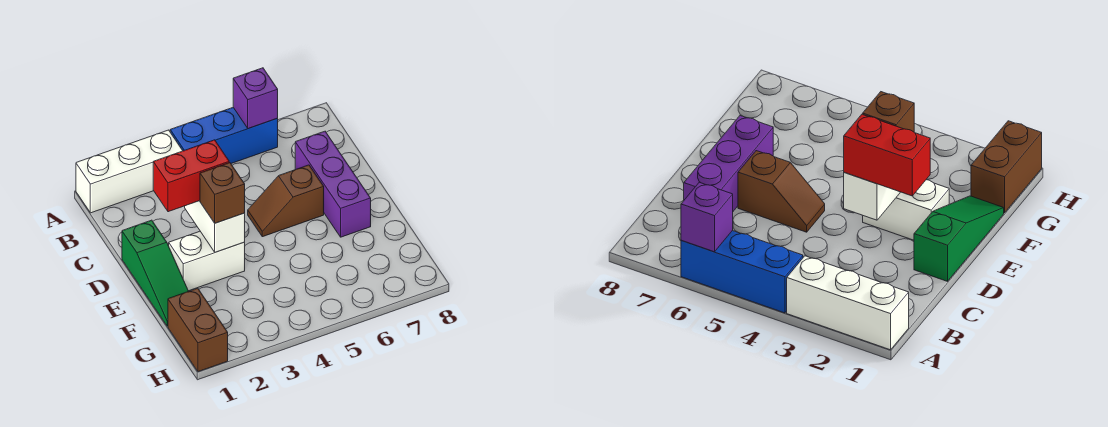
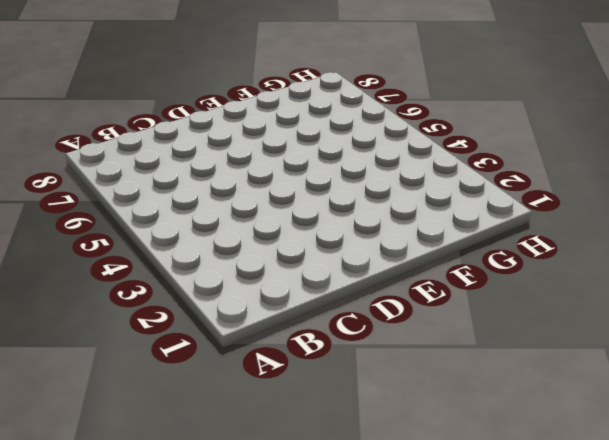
none -> white brick A1:A3 level 1
none -> blue brick A4:A6 level 1

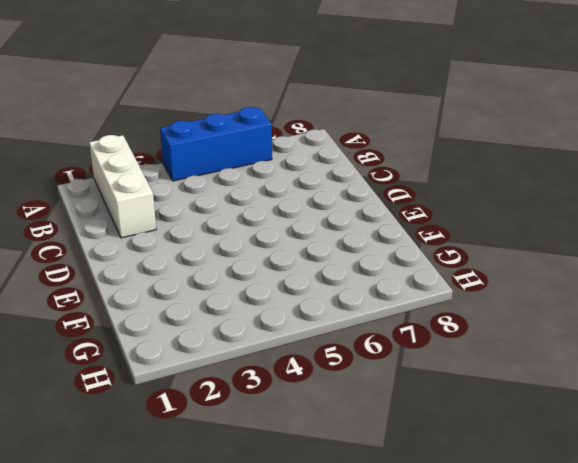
white brick A2:C2 level 1 -> white brick A1:A3 level 1
none -> purple brick C7:E7 level 1
none -> green slope D1:F1 level 1 top D

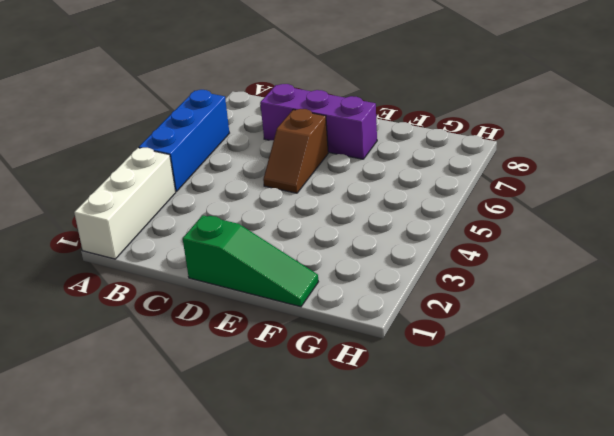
none -> white brick E2:E3 level 1
none -> brown brick G1:H1 level 1

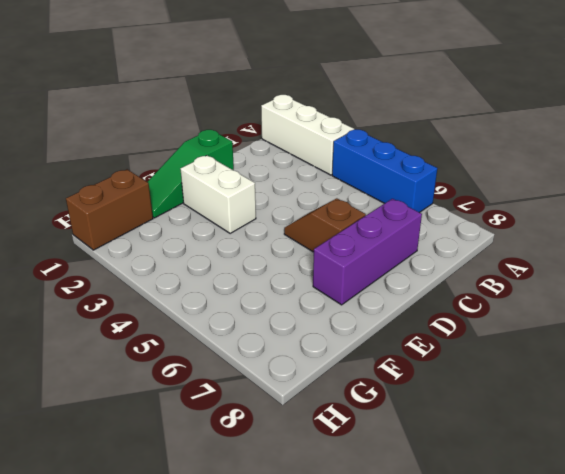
none -> purple brick A6 level 2
none -> white brick D3:E3 level 2

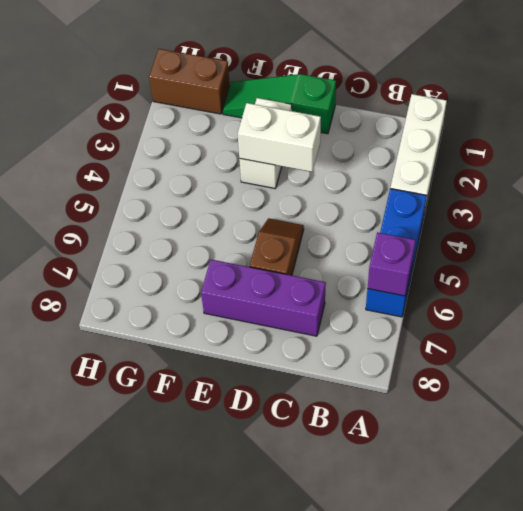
none -> red brick D2:D3 level 3
none -> brown brick E3 level 3

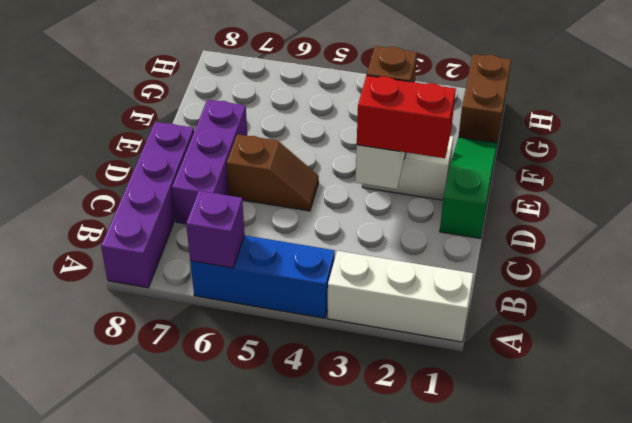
purple brick A8:D8 level 1 -> none

